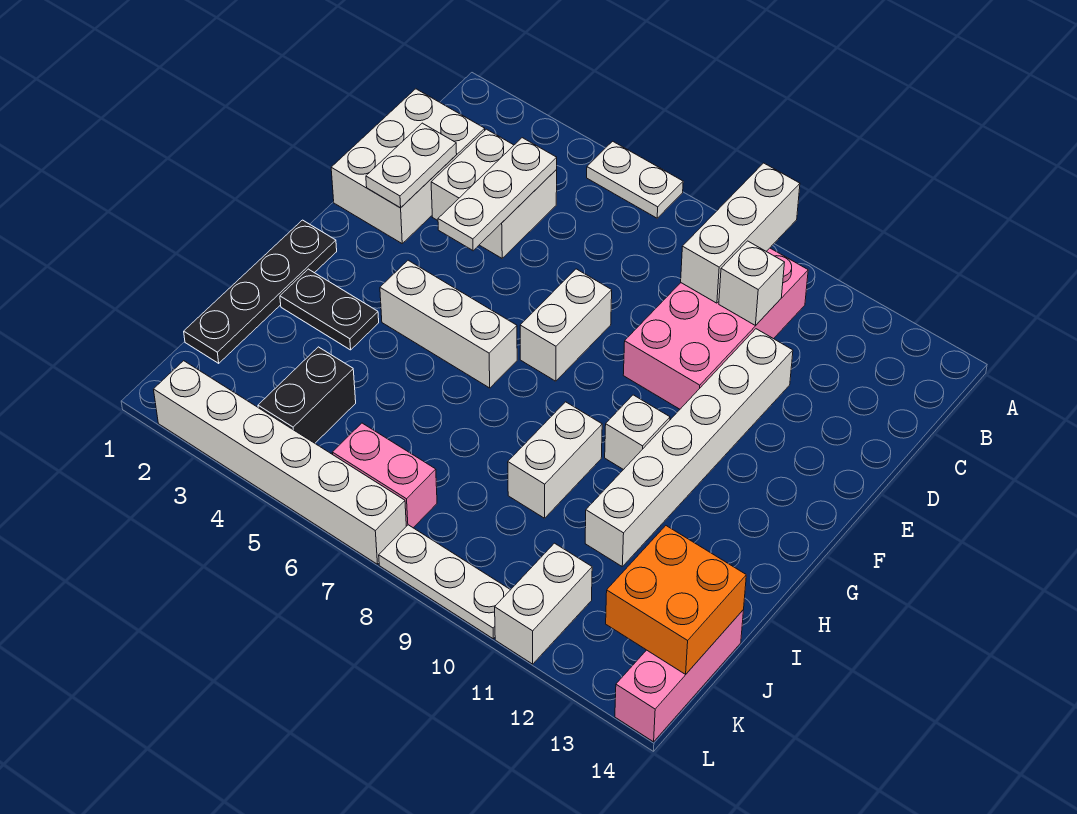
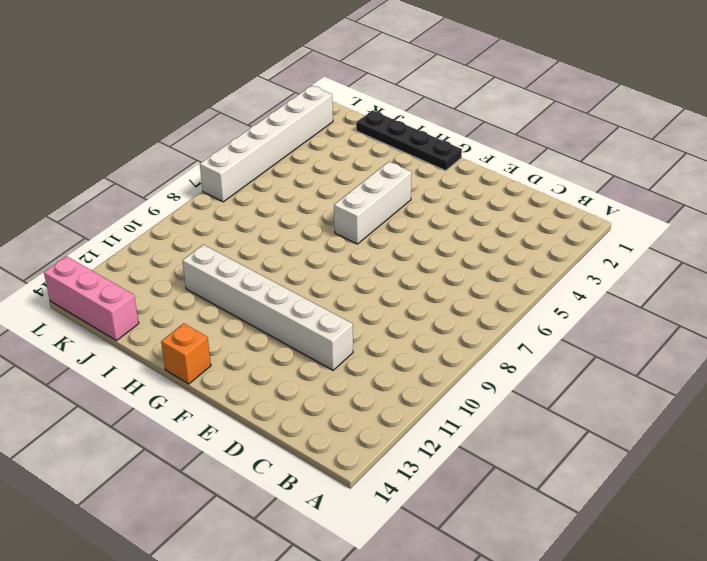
orange brick G14 level 1 -> none
none -> white plate A5:A6 level 1
none -> pink brick B9:E10 level 1
none -> white brick C1:E2 level 1

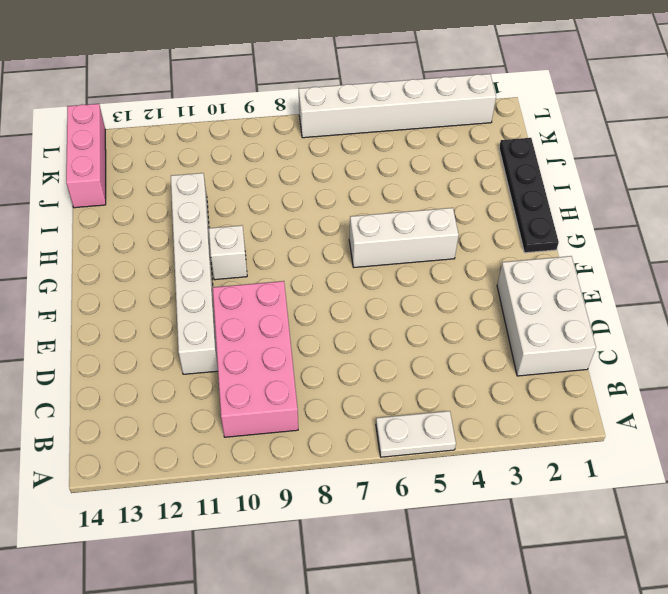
none -> white brick C3:D4 level 1
none -> white brick E7:F7 level 1
none -> black plate H2:H3 level 1

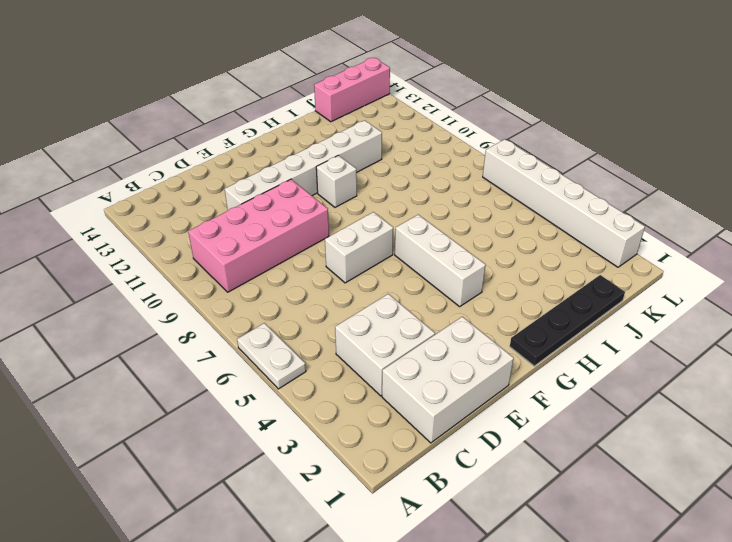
none -> black plate H2:H3 level 1
none -> white brick H9:I9 level 1
none -> black brick J4:K4 level 1

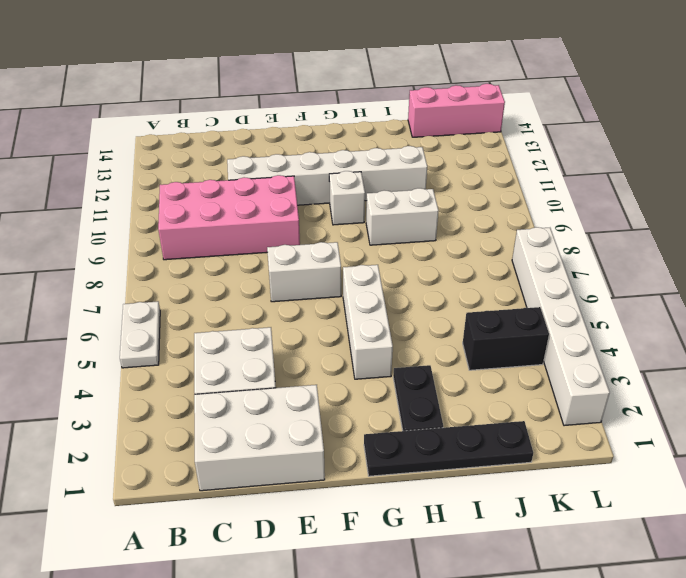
none -> pink brick K6:K7 level 1
none -> white brick K11:L11 level 1
none -> white plate L8:L10 level 1

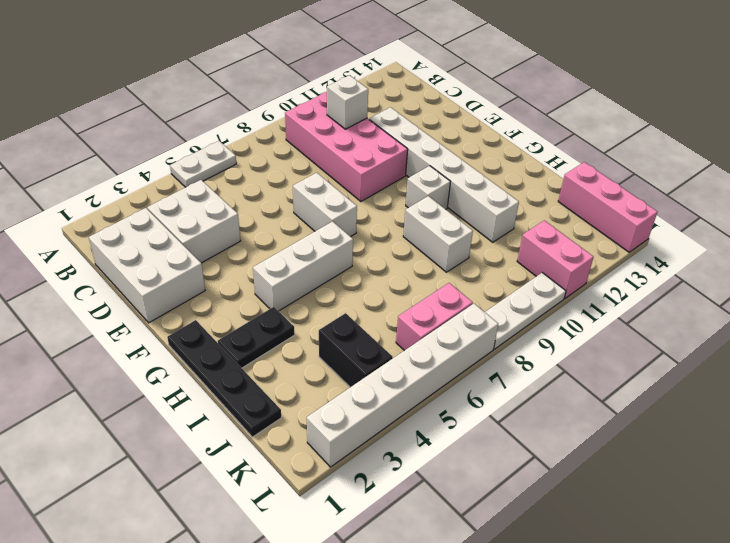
pink brick K11:L11 level 1 -> white brick K11:L11 level 1
none -> white brick A9:C9 level 2
none -> white plate C4:E4 level 2
none -> white plate D2:E2 level 2

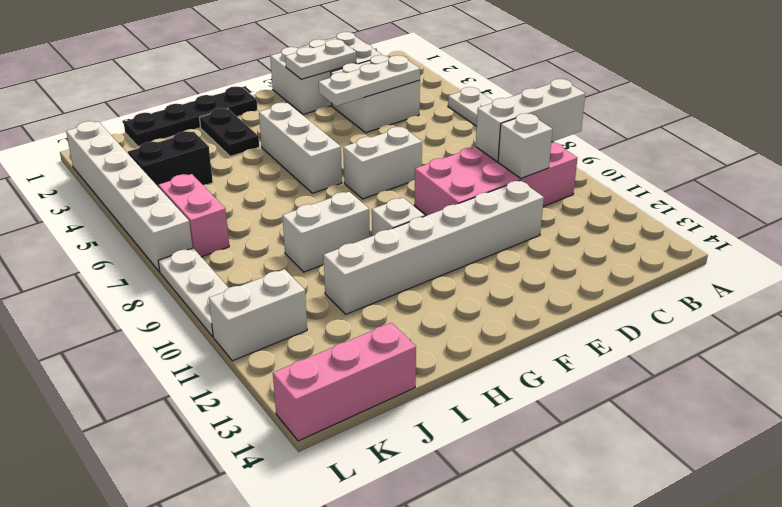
none -> orange brick J13:K14 level 2

